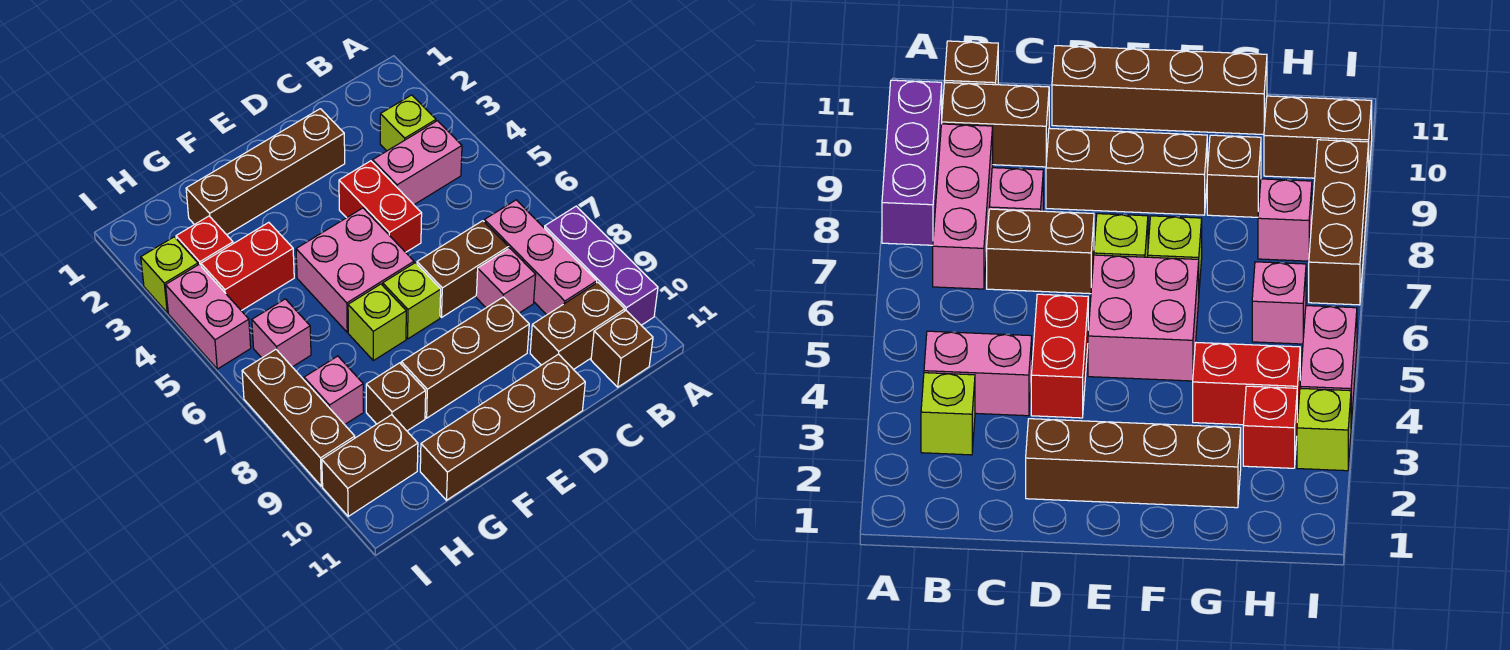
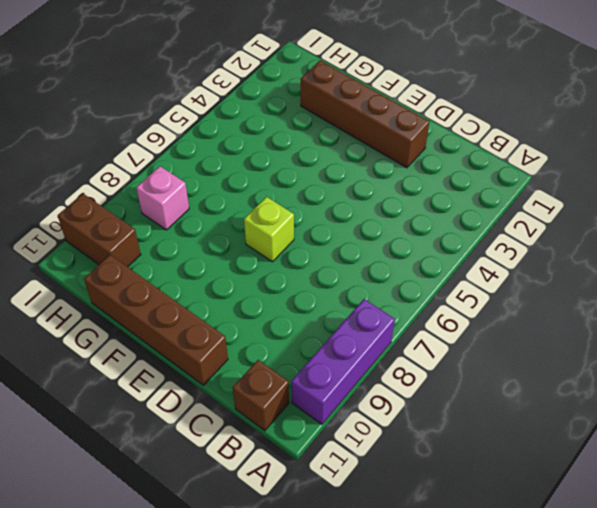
none -> lime brick B3 level 1
none -> pink brick B4:C4 level 1
none -> pink brick B7:B9 level 1

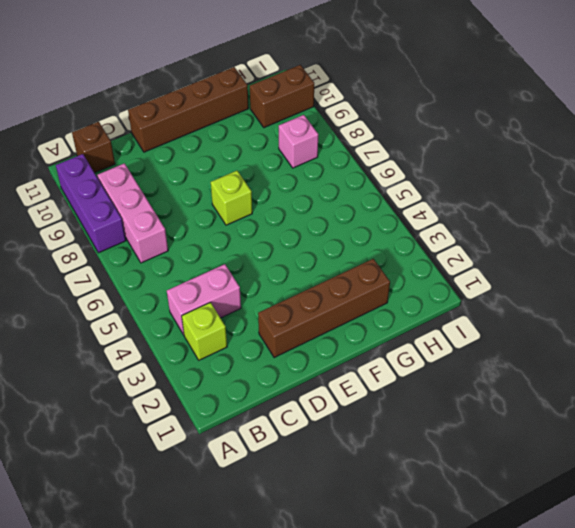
none -> brown brick B10:C10 level 1
none -> brown brick C7:D7 level 1
none -> pink brick C8 level 1

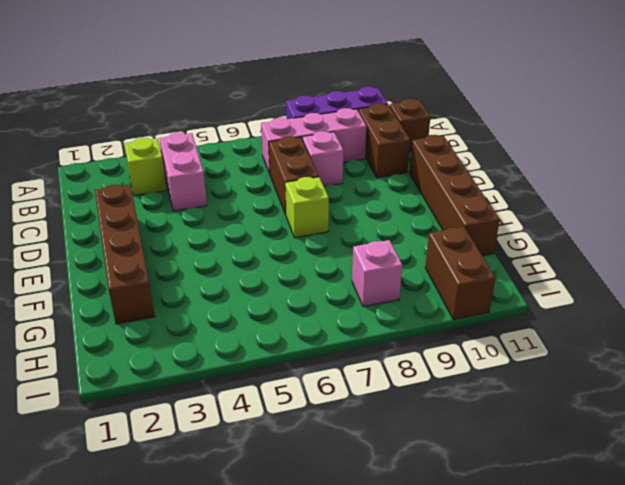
none -> red brick D4:D5 level 1
none -> brown brick D9:F9 level 1
none -> pink brick E5:F6 level 1

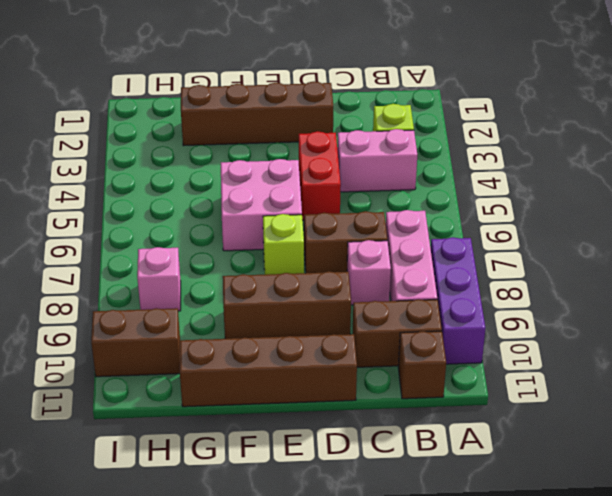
none -> lime brick F7 level 1
none -> red brick G4:H4 level 1
none -> brown brick G9 level 1

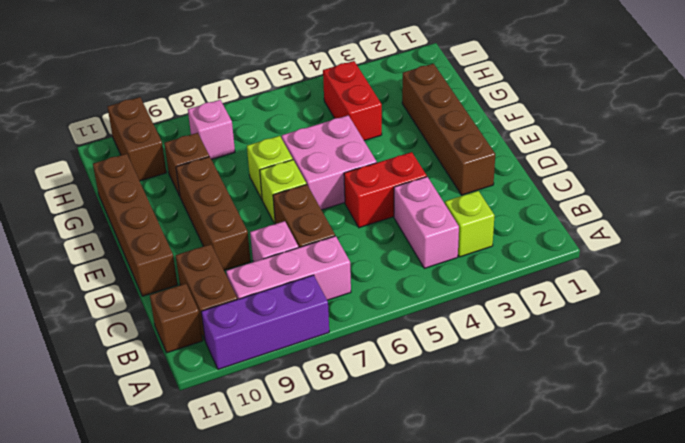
none -> red brick H3 level 1
none -> pink brick H6 level 1
none -> lime brick I3 level 1

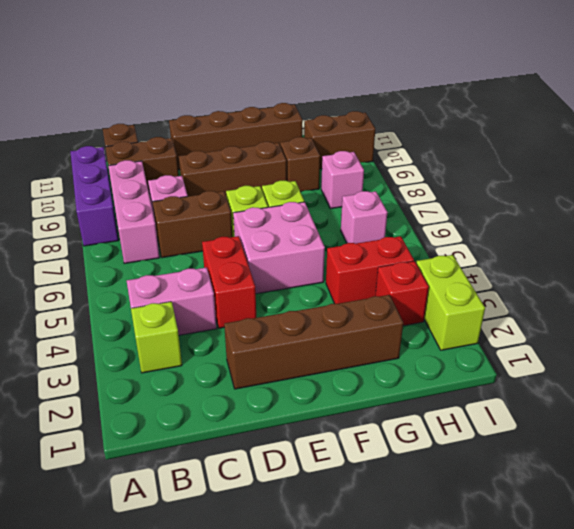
lime brick I2:I3 level 1 -> lime brick I3 level 1
none -> pink brick I4:I5 level 1
none -> brown brick I7:I9 level 1

